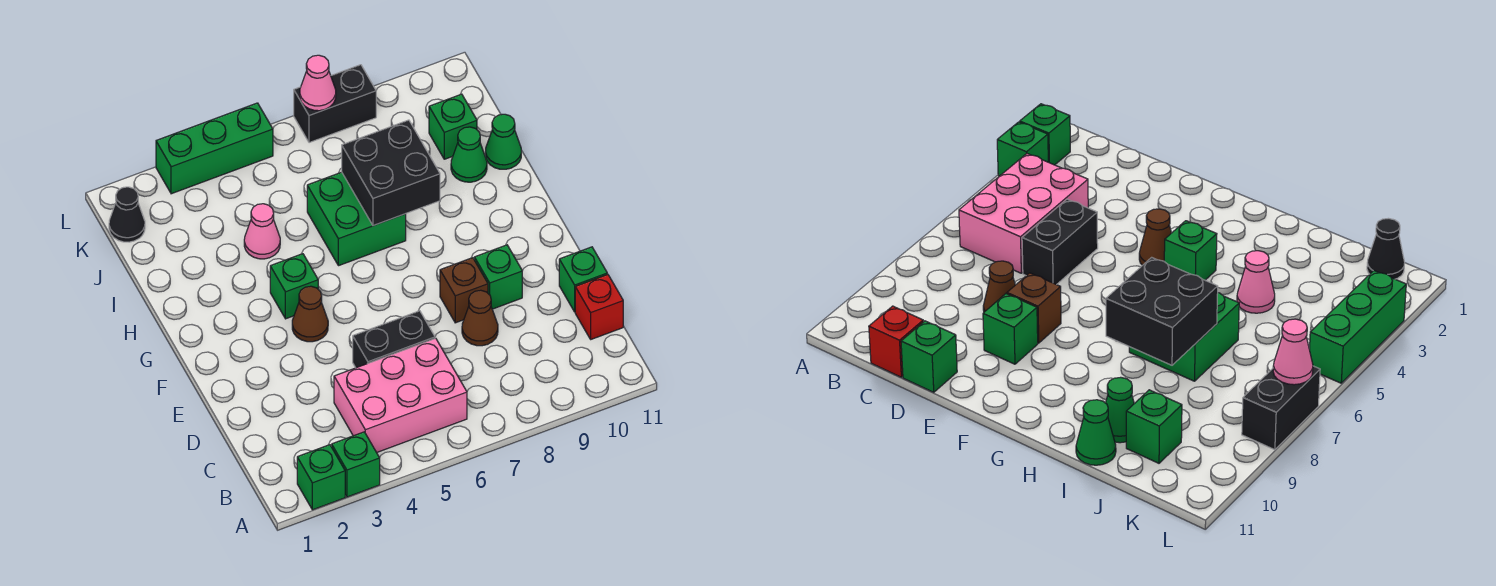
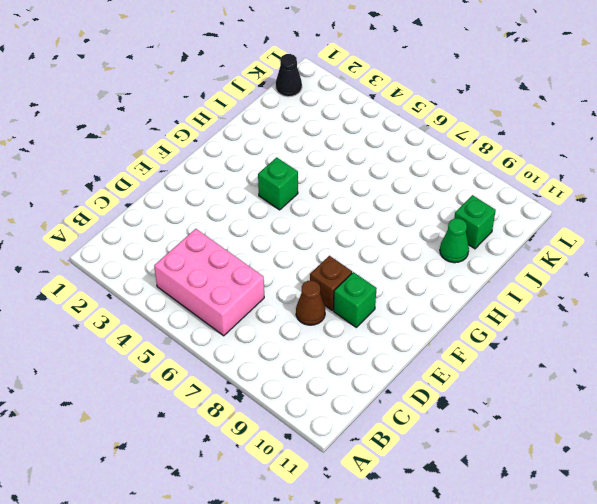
none -> green brick A2 level 1
none -> green brick A3 level 1
none -> red brick C11 level 1

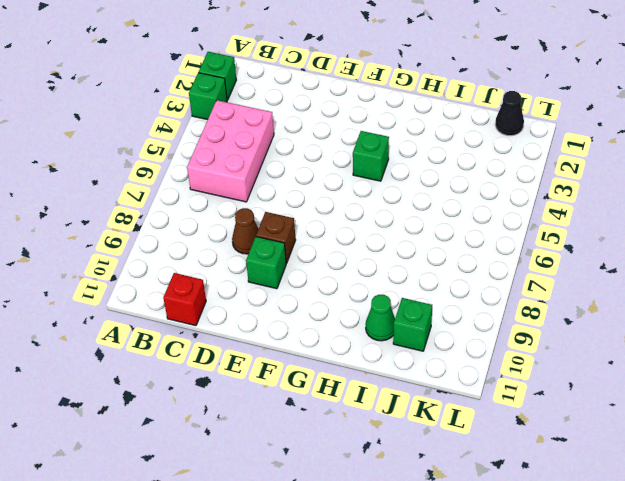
none -> black brick D5:D6 level 1
none -> green brick D11 level 1
none -> brown cone F4 level 1

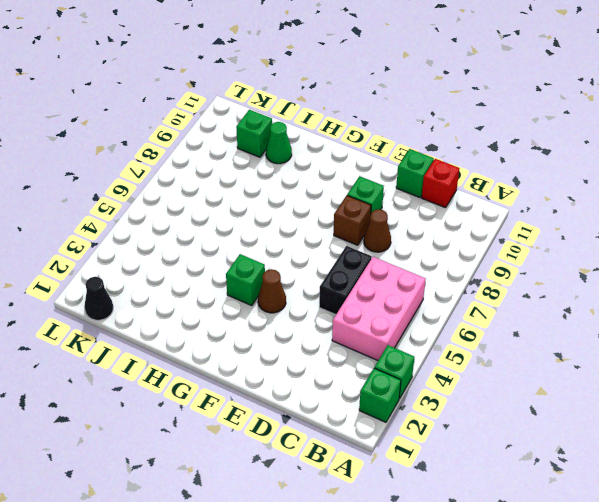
none -> green brick H6:I7 level 1
none -> pink cone I4 level 1
none -> green cone I11 level 1

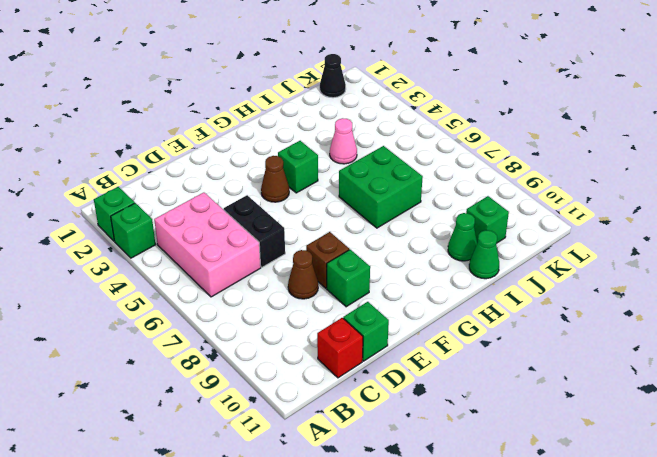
none -> green brick L3:L5 level 1
none -> black brick L7:L8 level 1
none -> black brick H7:I8 level 2

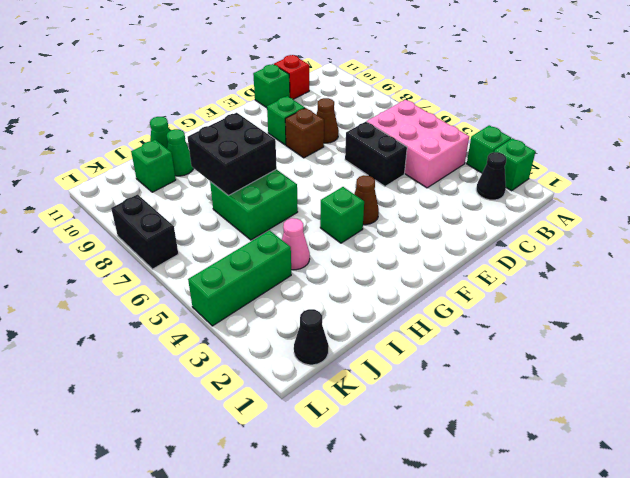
black cone B2 level 1 -> none
green brick J4:L4 level 1 -> green brick L3:L5 level 1
none -> pink cone L7 level 2

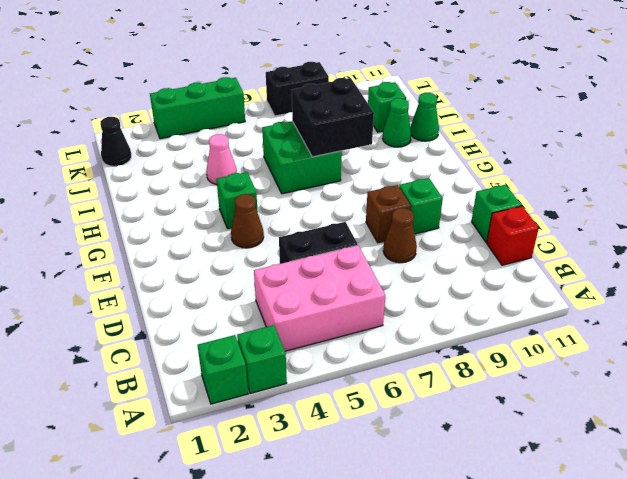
none -> pink cone L7 level 2

